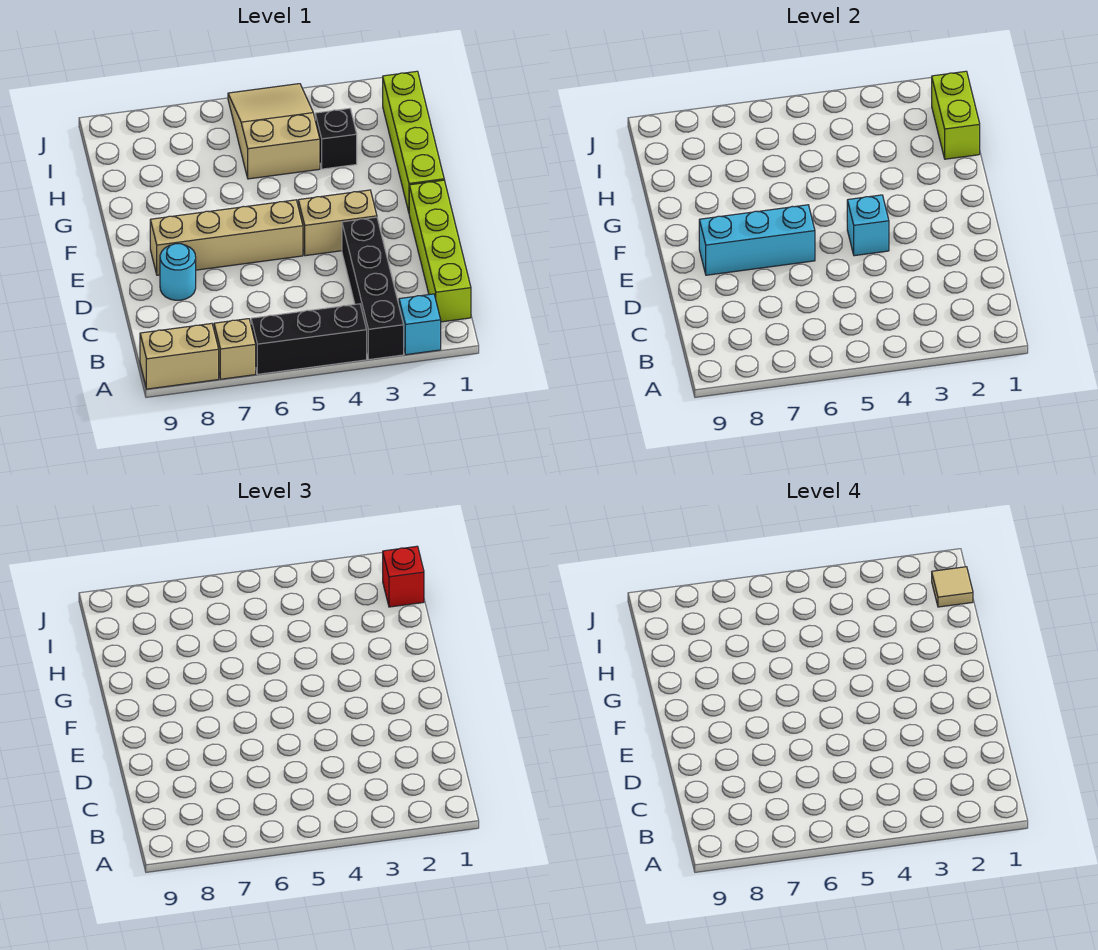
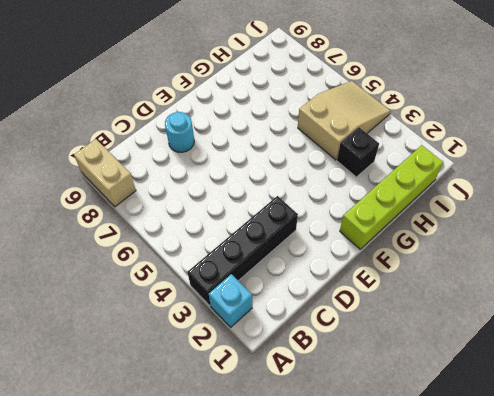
none -> black brick A4:A6 level 1
none -> tan brick A7 level 1
none -> lime brick B1:E1 level 1

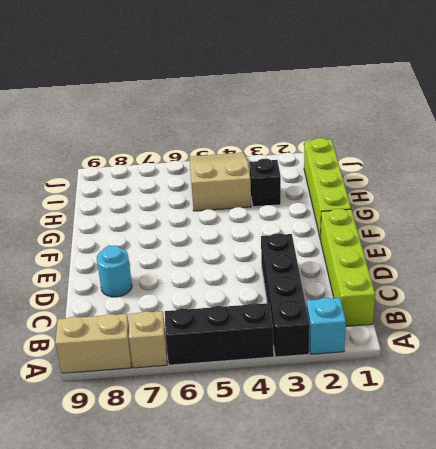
none -> tan brick E3:E4 level 1
none -> tan brick E5:E8 level 1
none -> cyan brick E4 level 2

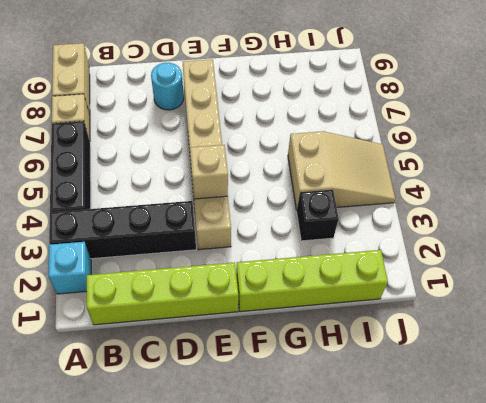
tan brick E4 level 2 -> cyan brick E4 level 2
none -> cyan brick E6:E8 level 2
none -> lime brick H1:I1 level 2
none -> red brick I1 level 3

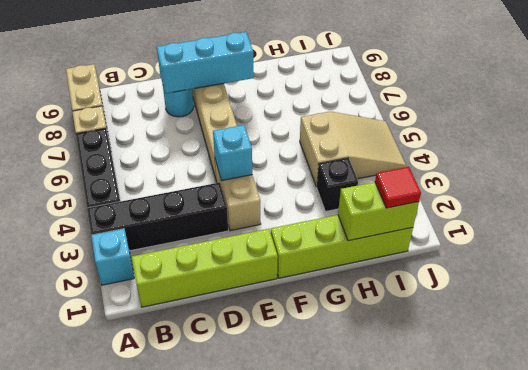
cyan brick D8:F8 level 2 -> cyan brick E6:E8 level 2
red tile I1 level 3 -> red brick I1 level 3
none -> tan tile I1 level 4

